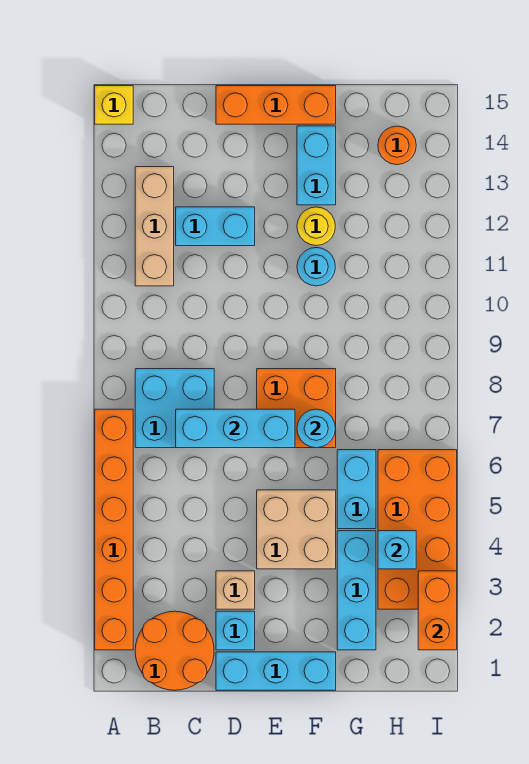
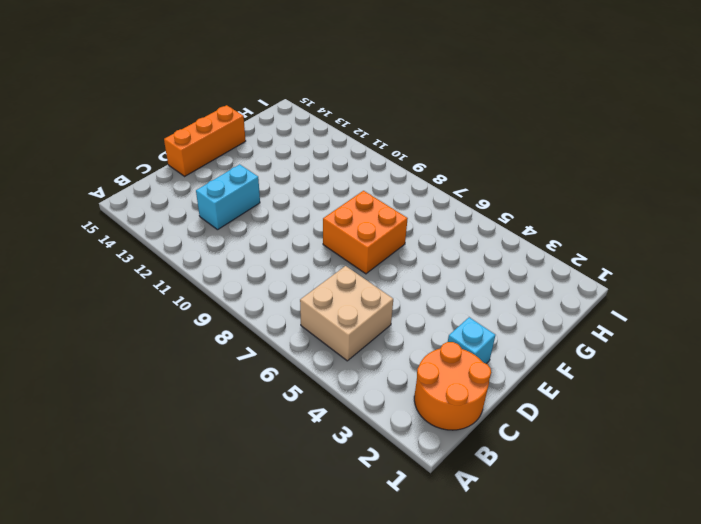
tan brick B5:C6 level 1 -> tan brick E4:F5 level 1
none -> orange brick A2:A7 level 1
none -> yellow brick A15 level 1
none -> cyan brick B7:C8 level 1

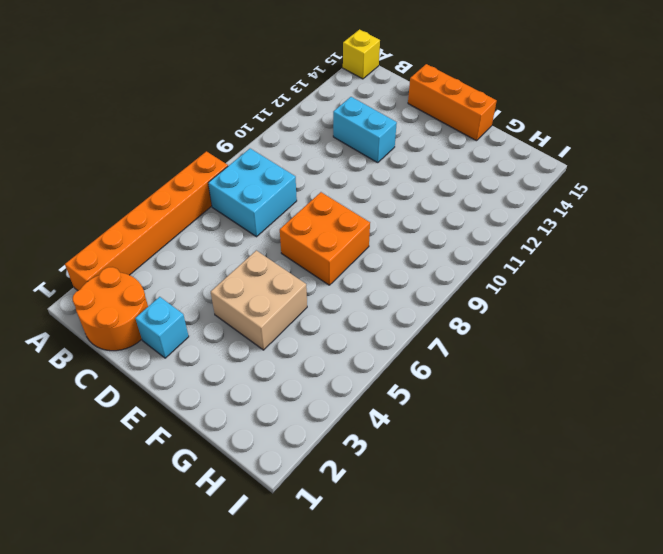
none -> tan brick B11:B13 level 1
none -> cyan brick D1:F1 level 1
none -> tan brick D3 level 1

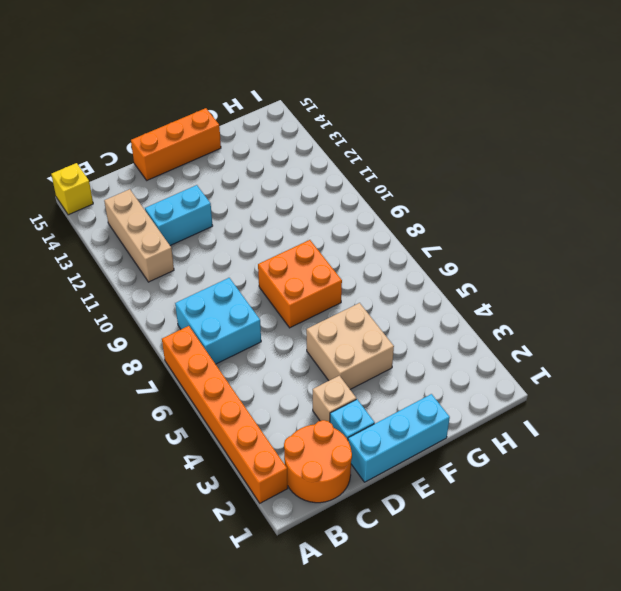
none -> cyan round brick F11 level 1
none -> yellow round brick F12 level 1
none -> cyan brick F13:F14 level 1

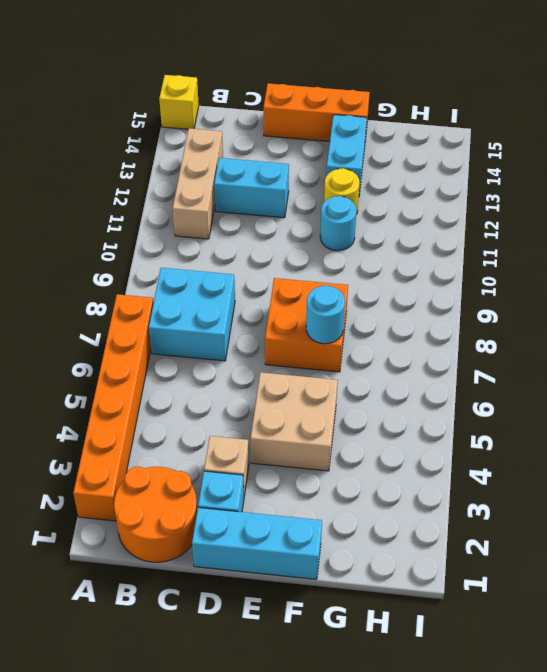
none -> cyan brick G2:G4 level 1
none -> cyan brick G5:G6 level 1
none -> orange brick H3:I6 level 1

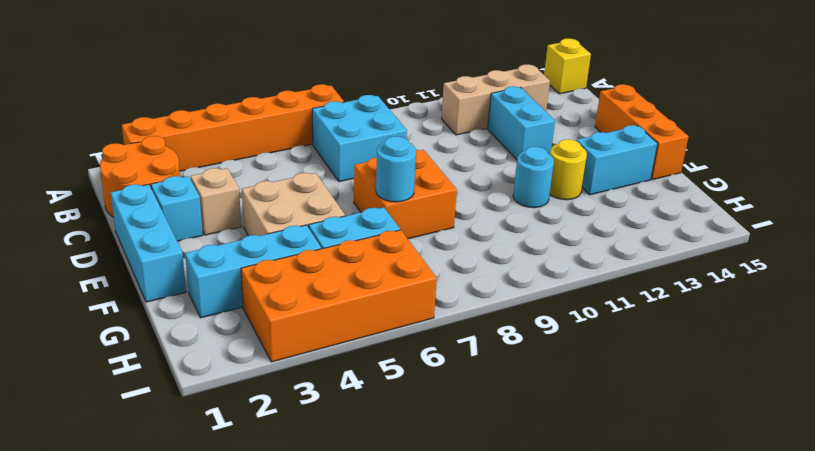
none -> orange round brick H14 level 1
none -> cyan brick C7:E7 level 2
none -> cyan brick H4 level 2

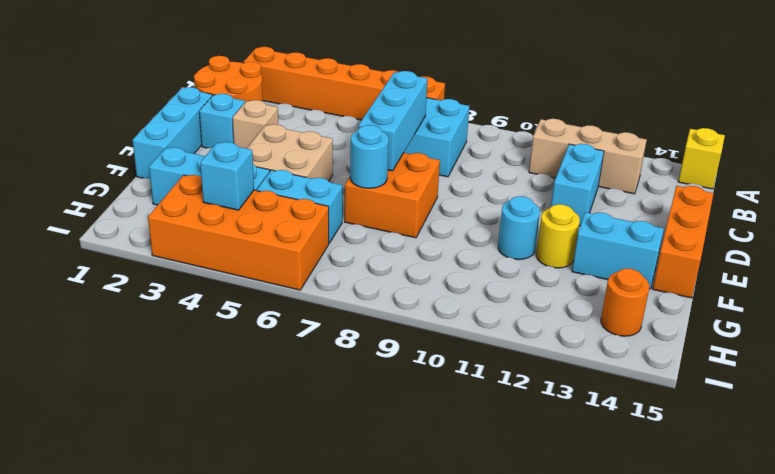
none -> orange brick I2:I3 level 2

